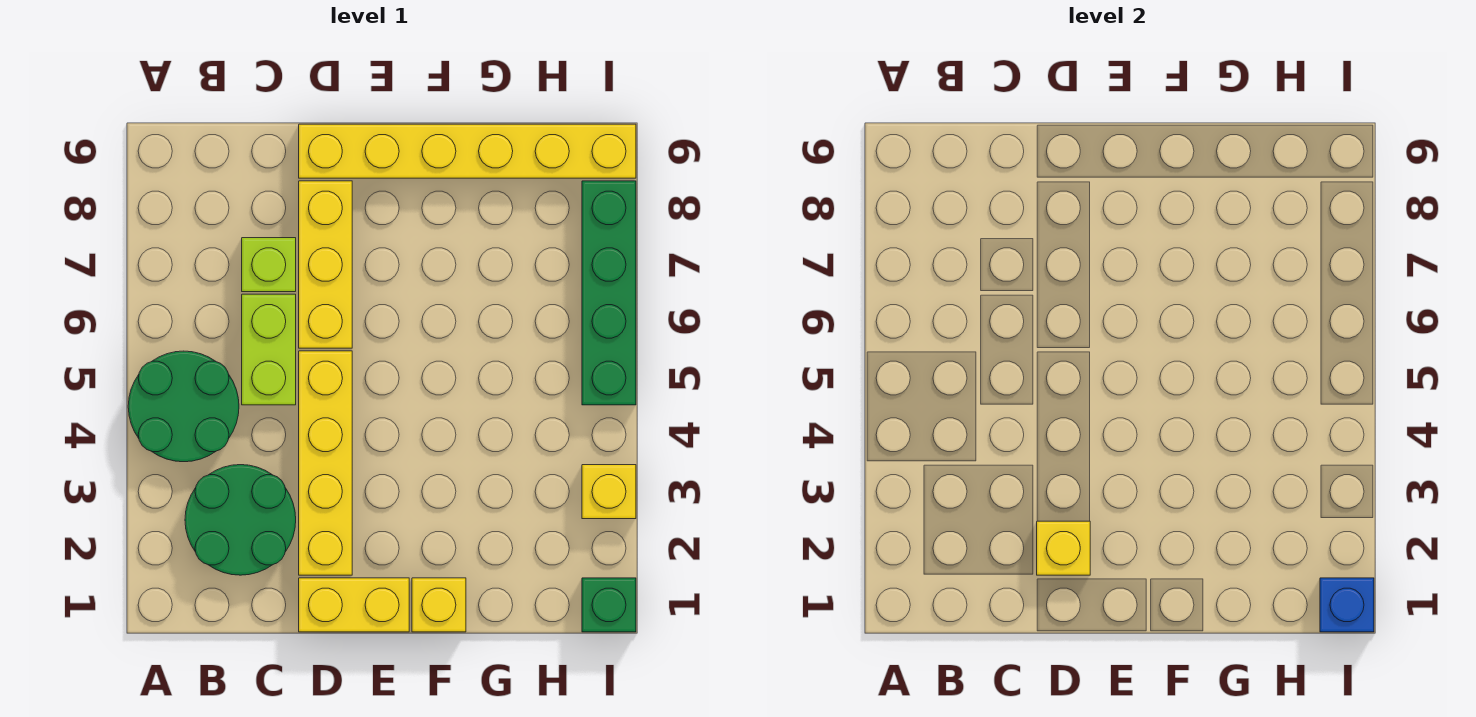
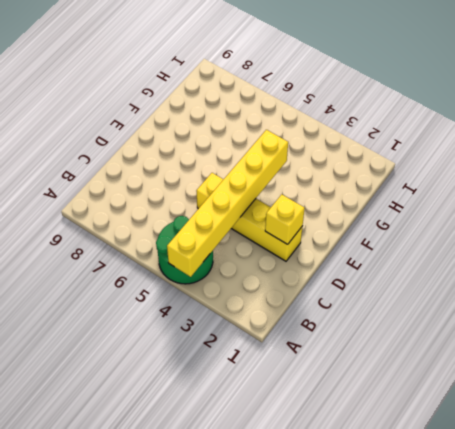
yellow brick A4:F4 level 2 -> yellow brick D9:I9 level 1
none -> green round brick B2:C3 level 1
none -> lime brick C5:C6 level 1
none -> lime brick C7 level 1

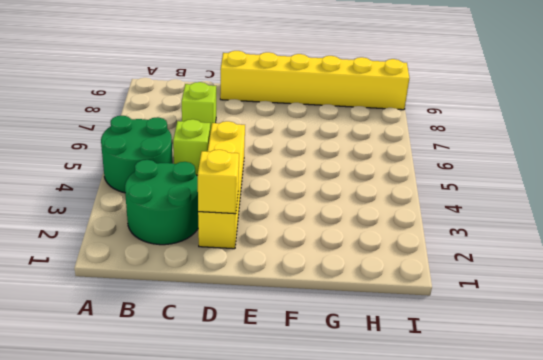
lime brick C5 level 1 -> lime brick C5:C6 level 1
none -> yellow brick D1:E1 level 1
none -> yellow brick D6:D8 level 1
none -> yellow brick F1 level 1

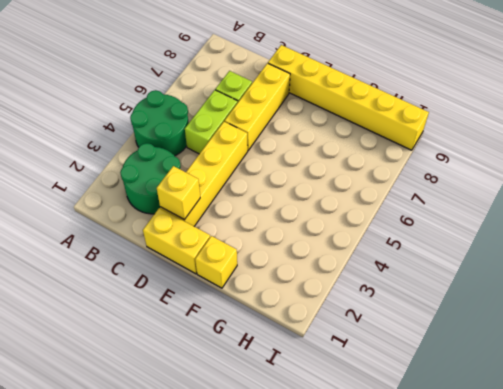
none -> green brick I1 level 1
none -> yellow brick I3 level 1
none -> green brick I5:I8 level 1

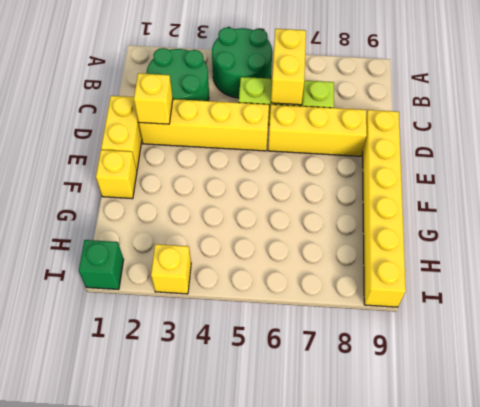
yellow brick B6:C6 level 2 -> none
none -> green brick I5:I8 level 1
none -> blue brick I1 level 2

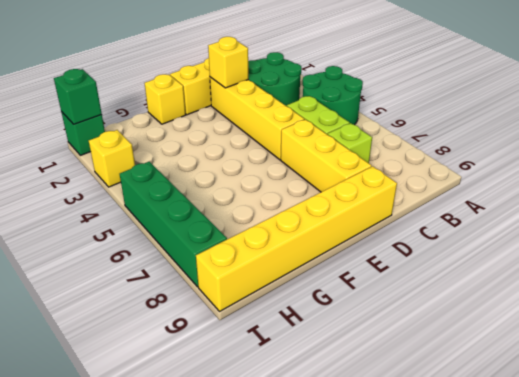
green brick I1 level 2 -> blue brick I1 level 2

